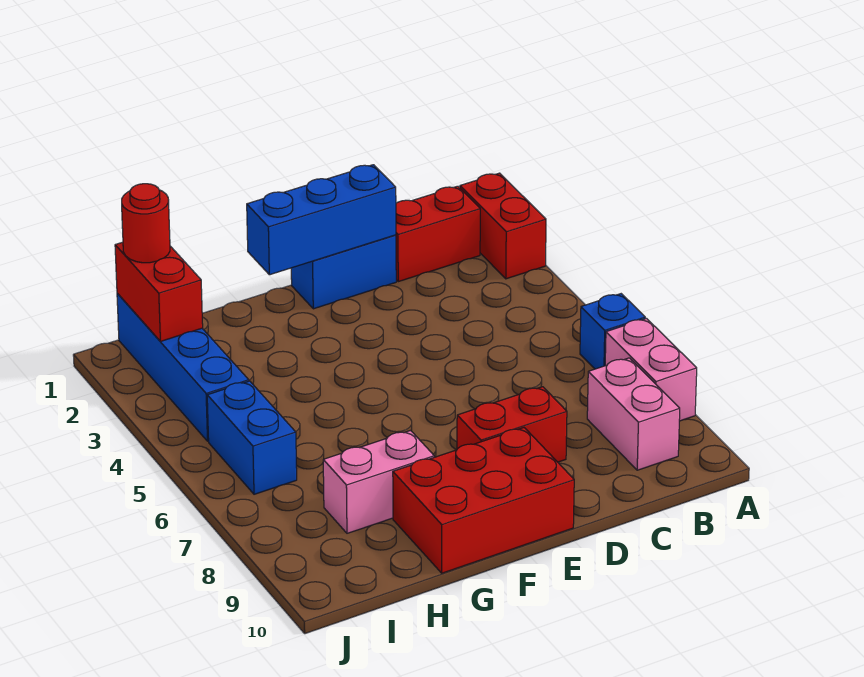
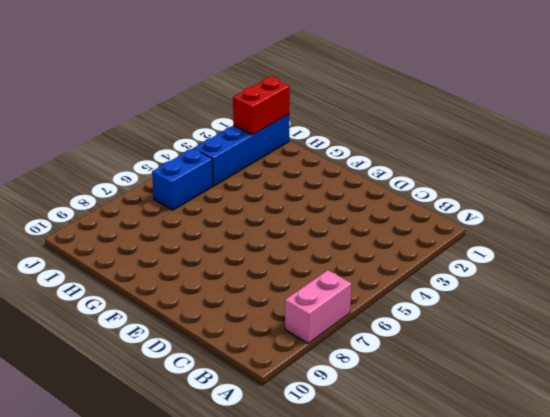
none -> red brick A1:A2 level 1
none -> blue brick A6 level 1
none -> red brick B1:C1 level 1

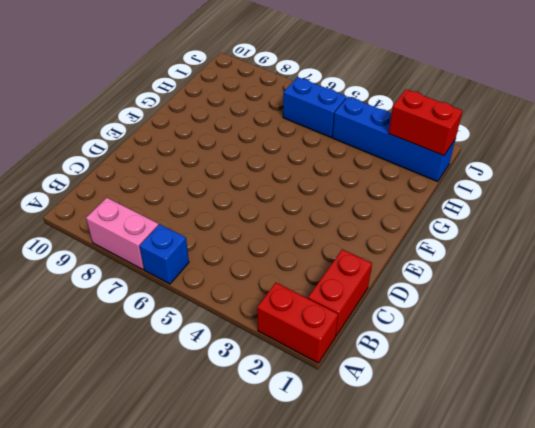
none -> pink brick B8:B9 level 1
none -> blue brick D1:E1 level 1
none -> red brick D8:E8 level 1

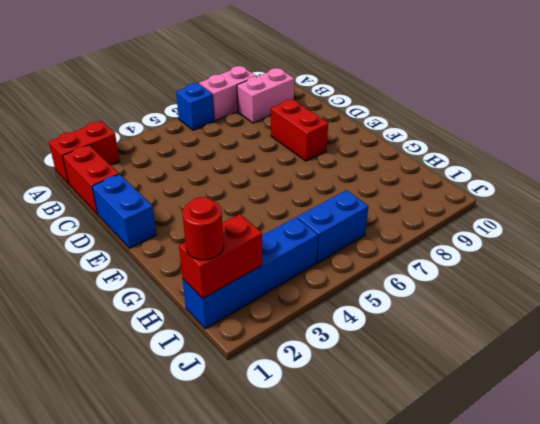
none -> red brick E9:G10 level 1
none -> pink brick G8:H8 level 1
none -> blue brick D1:F1 level 2

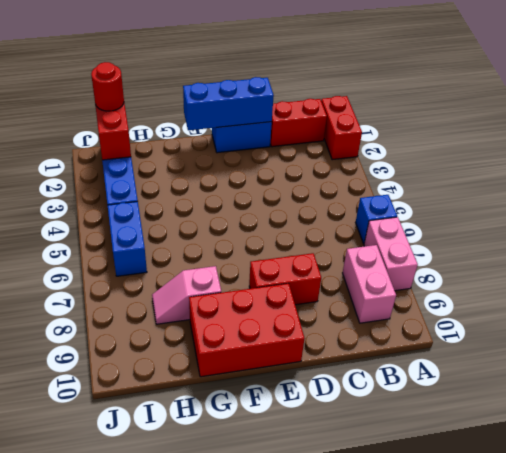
pink slope G8:H8 level 1 top G -> pink brick G8:H8 level 1

